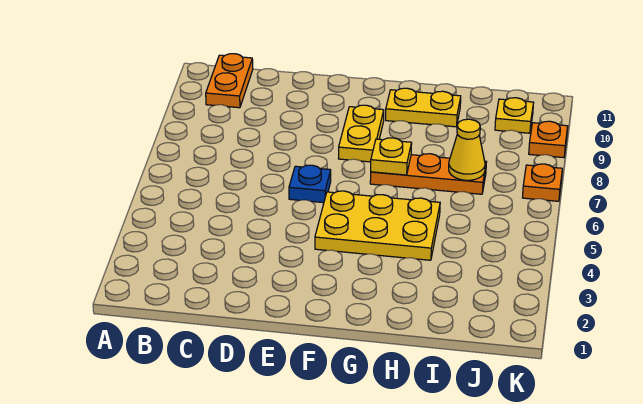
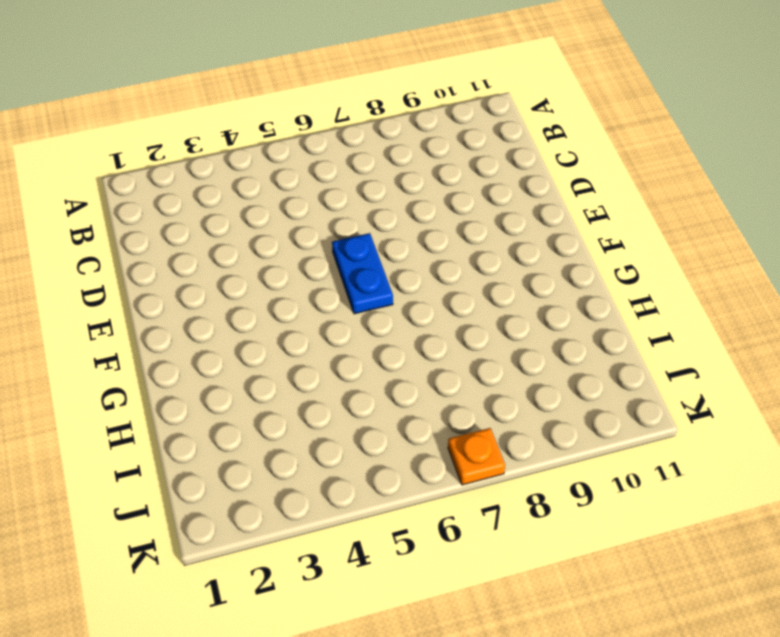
blue plate E6:F6 level 1 -> blue plate E6 level 1
none -> orange plate B10:B11 level 1
none -> yellow plate F4:H5 level 1

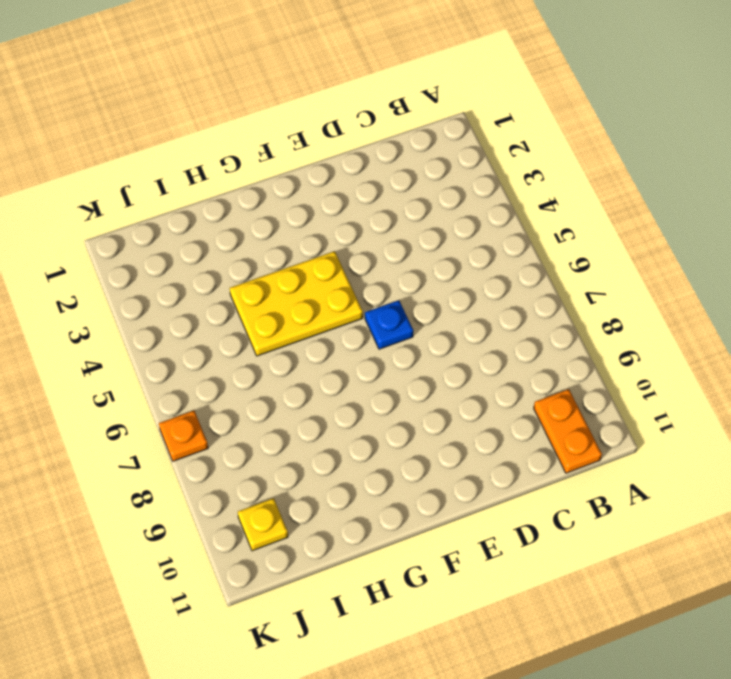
none -> yellow plate F8:F9 level 1
none -> orange plate G7:I7 level 1

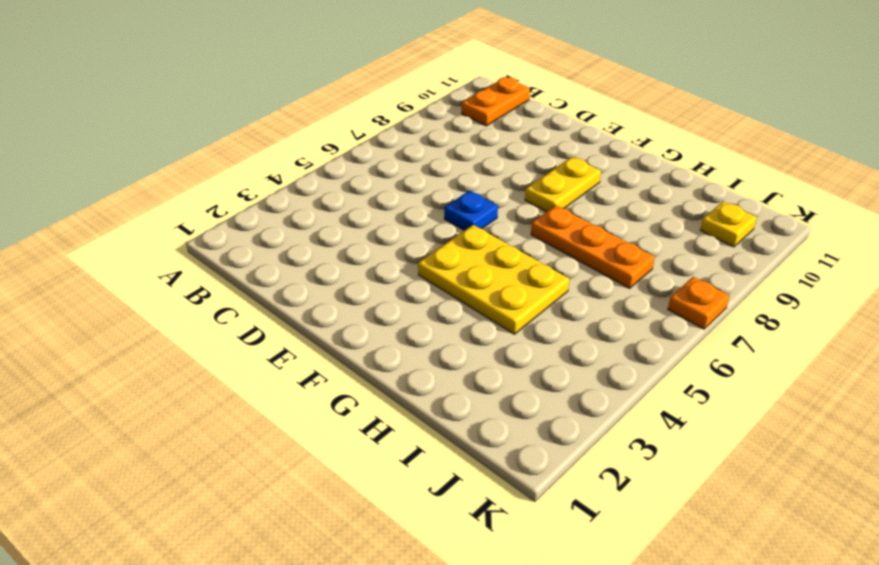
none -> yellow plate G10:H10 level 1
none -> orange plate K9 level 1

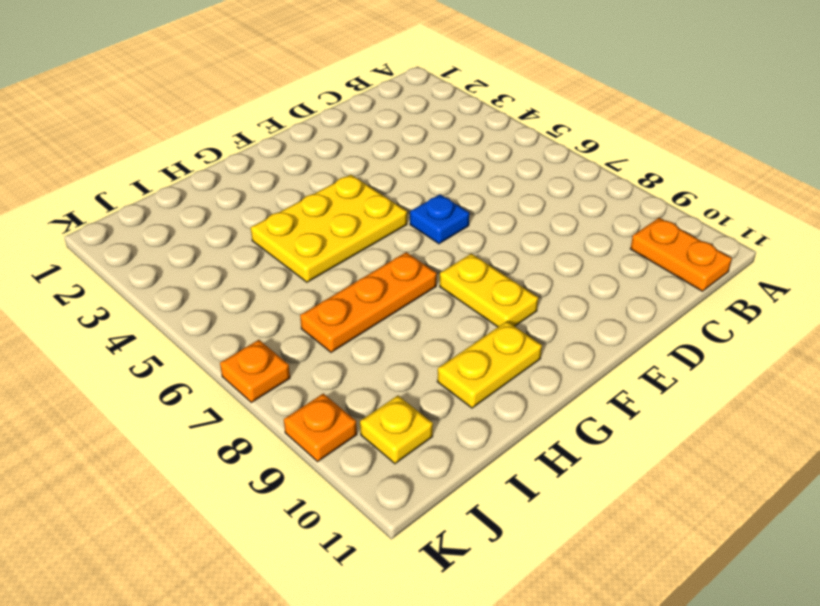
none -> yellow plate G7 level 2
none -> yellow cone I7 level 2

